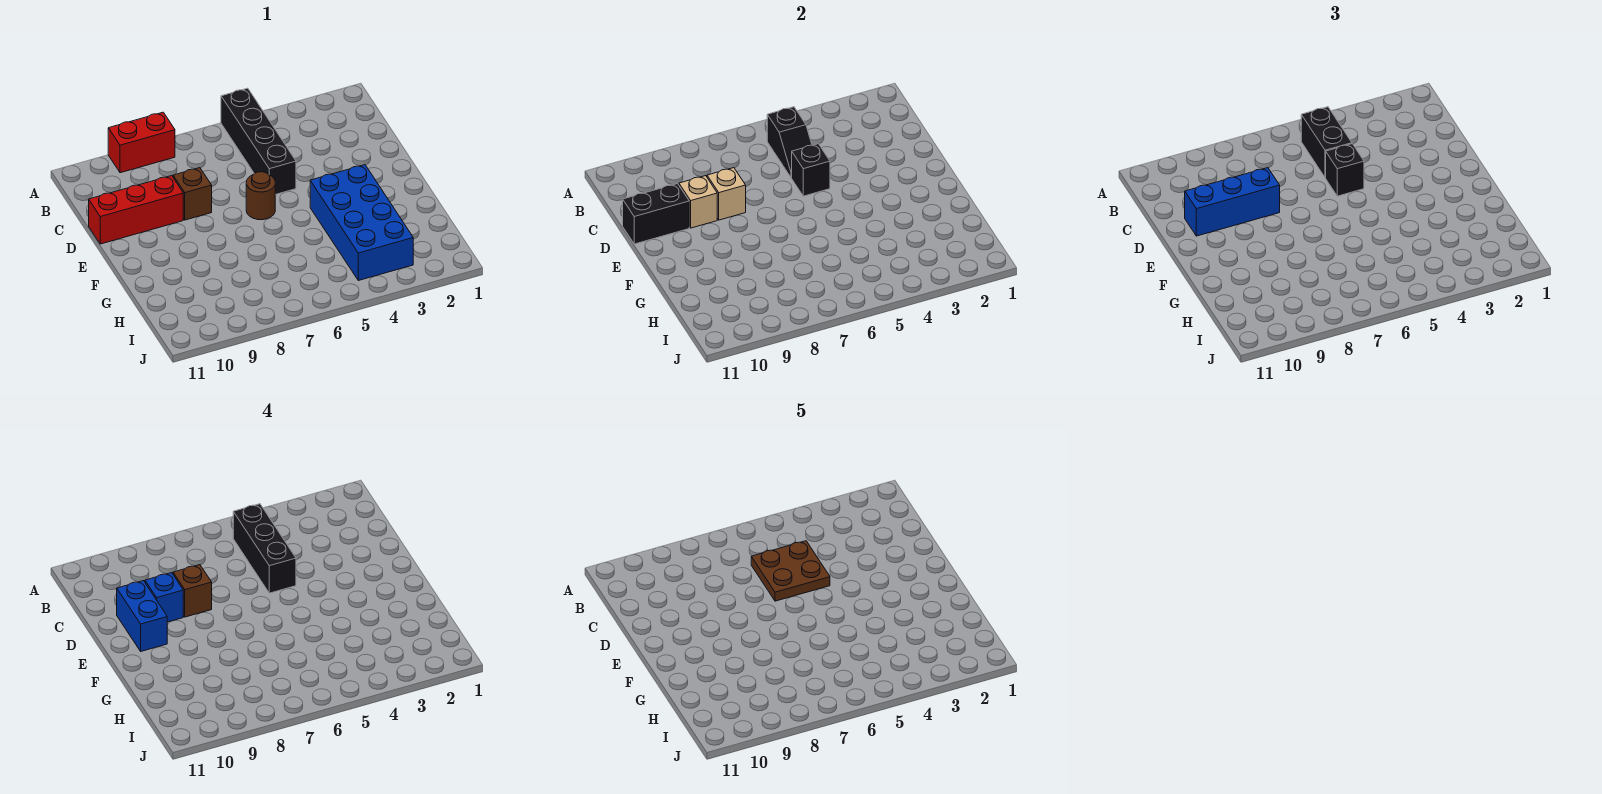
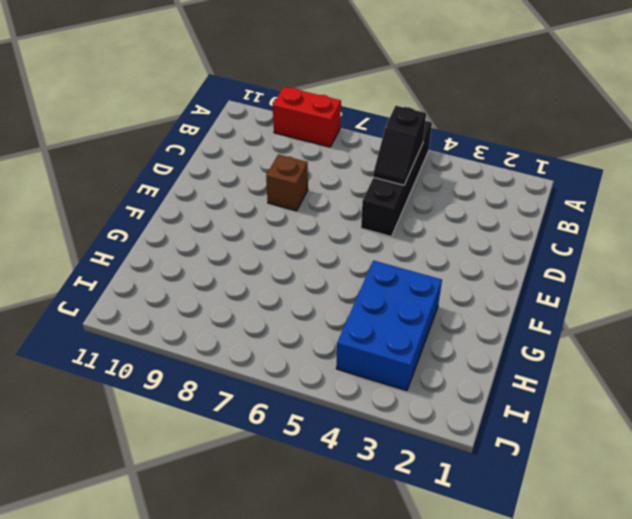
blue brick G3:I4 level 1 -> blue brick F3:I4 level 1
none -> red brick D9:D11 level 1
none -> brown round brick E6 level 1
none -> black brick D5 level 2

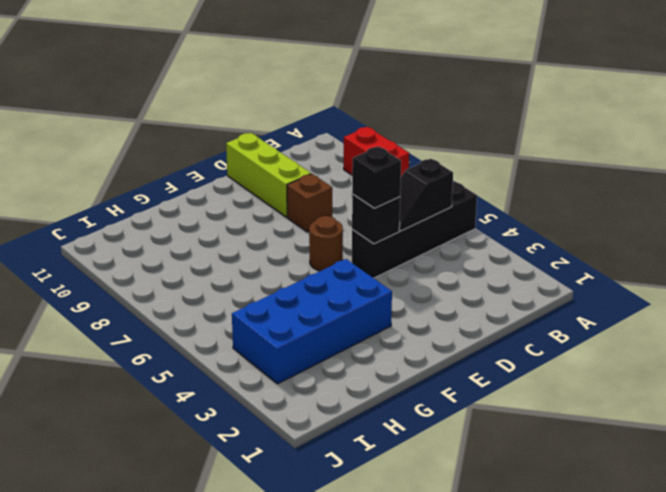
lime brick D9:D11 level 1 -> red brick D9:D11 level 1
none -> tan brick D8 level 2
none -> tan brick D9 level 2
none -> black brick D10:D11 level 2

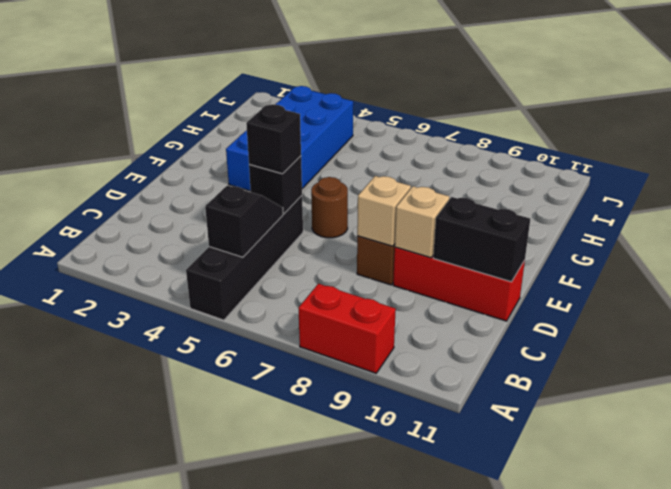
none -> black brick B5:C5 level 3
none -> blue brick D8:D10 level 3
none -> black brick B5:D5 level 4

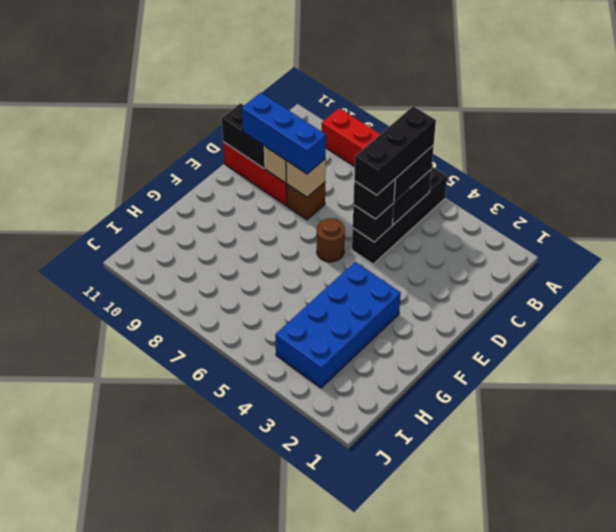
none -> brown brick D8 level 4
none -> blue brick D9 level 4
none -> blue brick D10:E10 level 4

